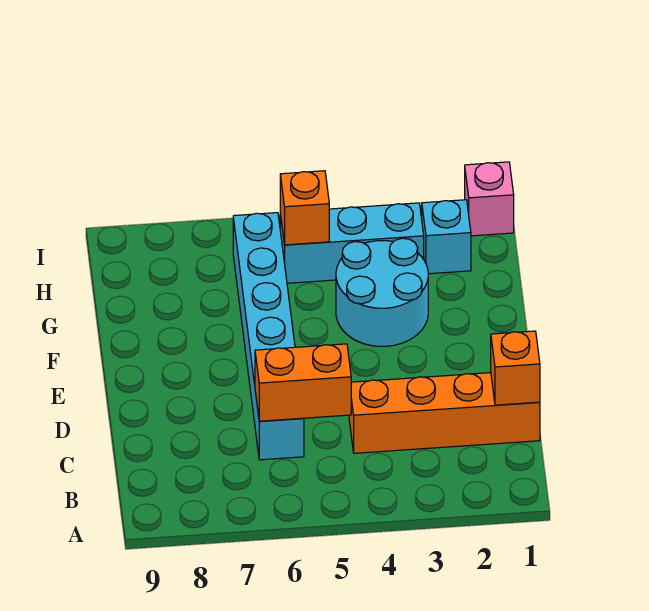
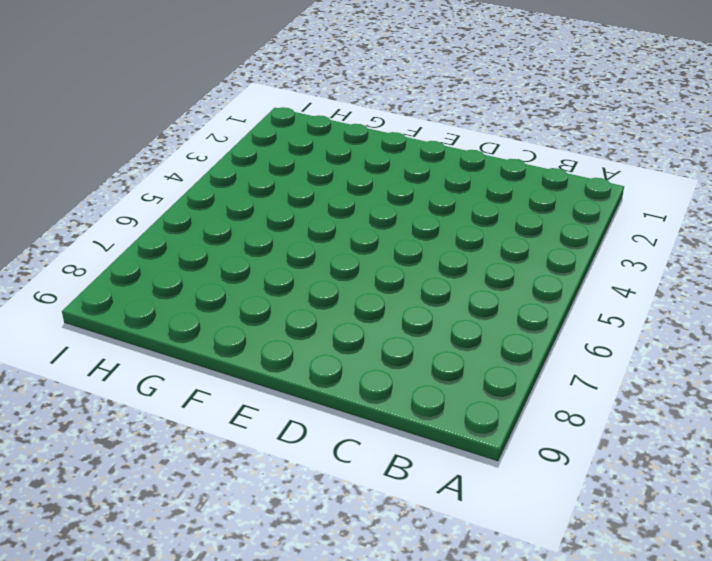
none -> orange brick C1:C4 level 1
none -> cyan brick C6:H6 level 1

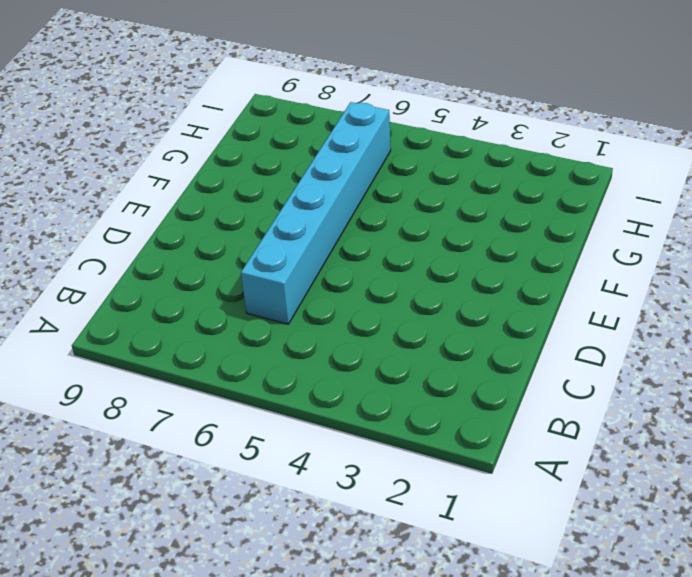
none -> orange brick C1:C4 level 1
none -> cyan round brick F3:G4 level 1

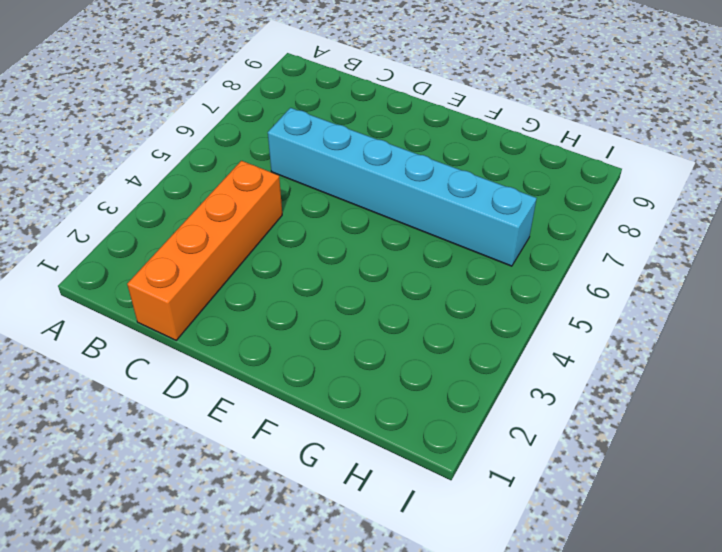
none -> cyan round brick F3:G4 level 1
none -> cyan brick H2 level 1

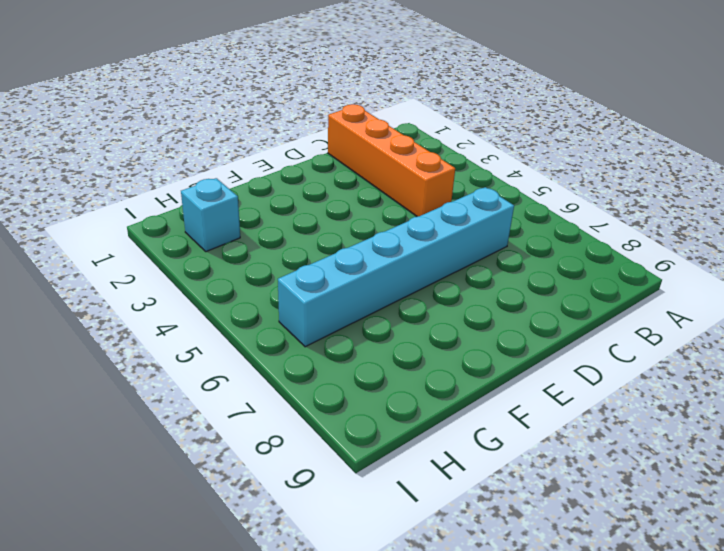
none -> cyan round brick F3:G4 level 1
none -> cyan brick H3:H5 level 1

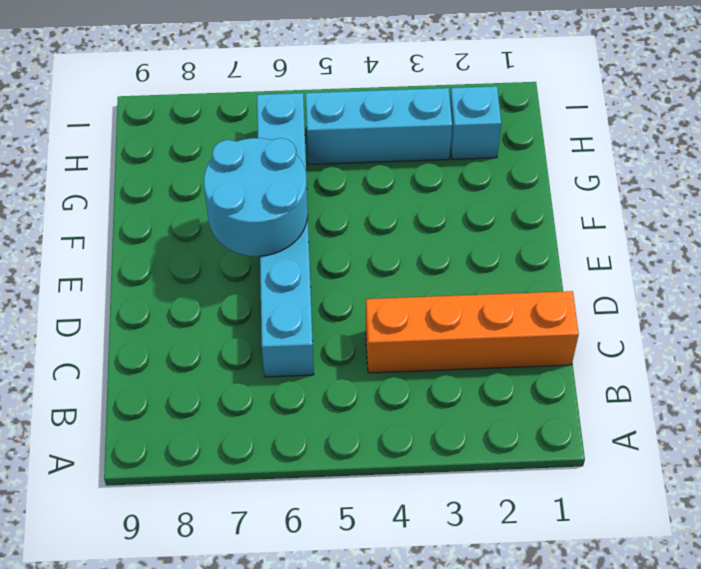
cyan round brick E6:F7 level 2 -> cyan round brick F3:G4 level 1
none -> pink brick I1 level 1
none -> orange brick C1 level 2

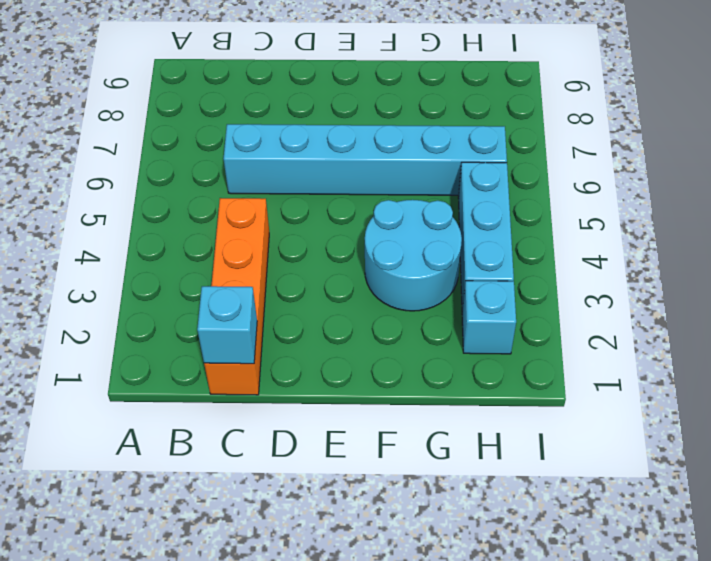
cyan brick C1 level 2 -> orange brick C1 level 2
none -> pink brick I1 level 1
none -> orange brick C5:C6 level 2

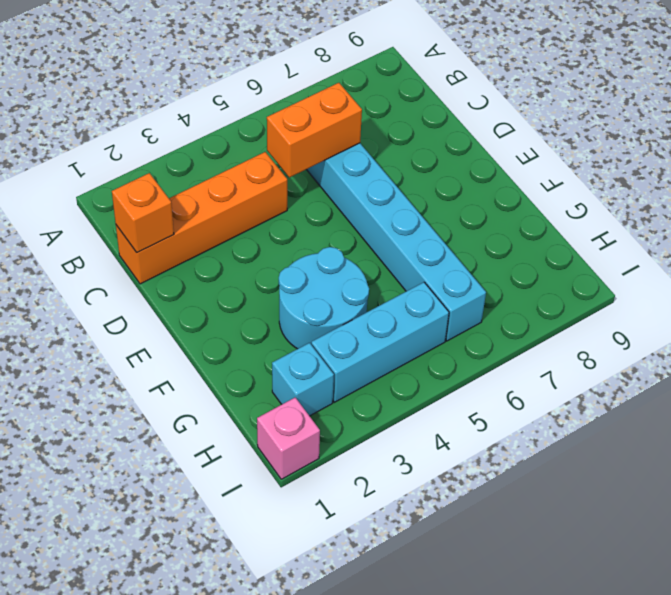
none -> orange brick H5 level 2

